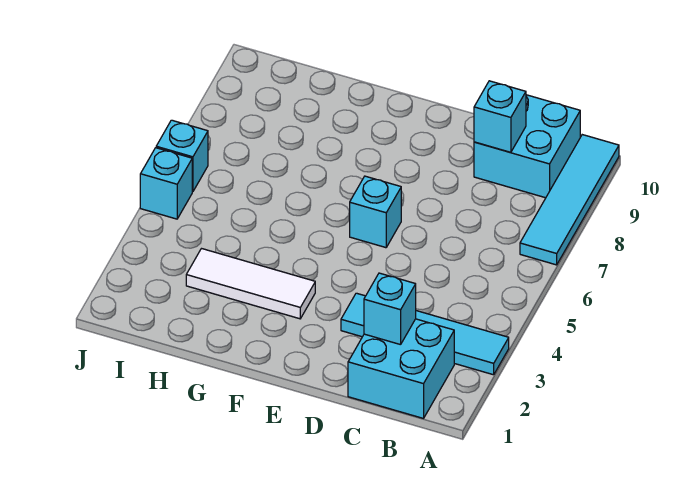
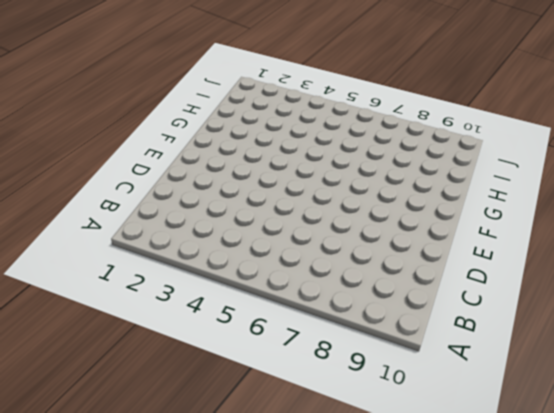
none -> cyan tile A3:D3 level 1
none -> cyan tile A7:A10 level 1

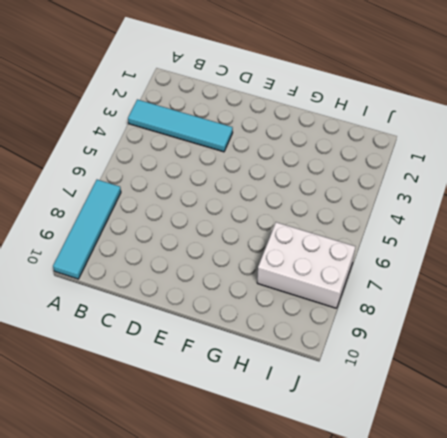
white brick H7:J8 level 1 -> none
none -> cyan brick B1:C2 level 1
none -> cyan brick B9:C10 level 1

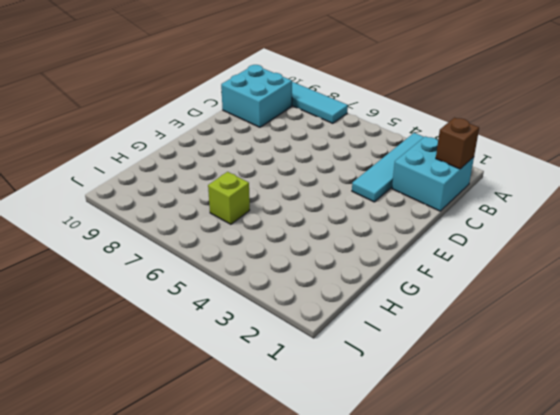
brown brick B1 level 2 -> none
lime brick H6 level 1 -> none
none -> cyan brick E6 level 1
none -> white tile F3:H3 level 1

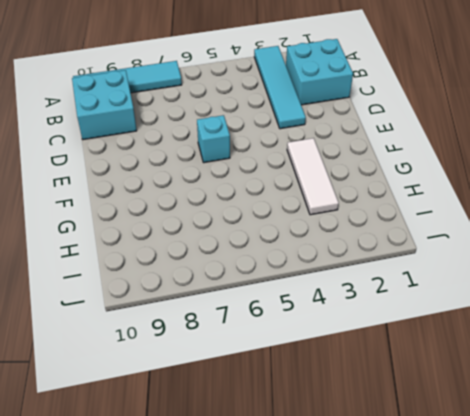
none -> cyan brick J5 level 1
none -> cyan brick J6 level 1

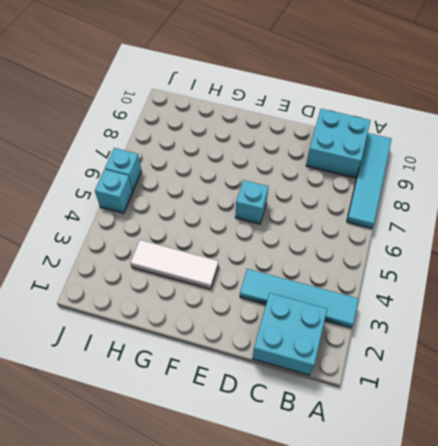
none -> cyan brick C2 level 2
none -> cyan brick C9 level 2

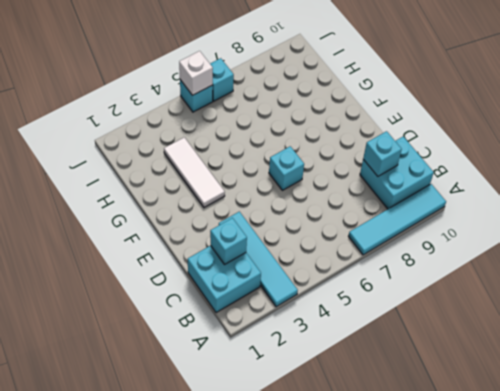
white brick J5 level 2 -> none

